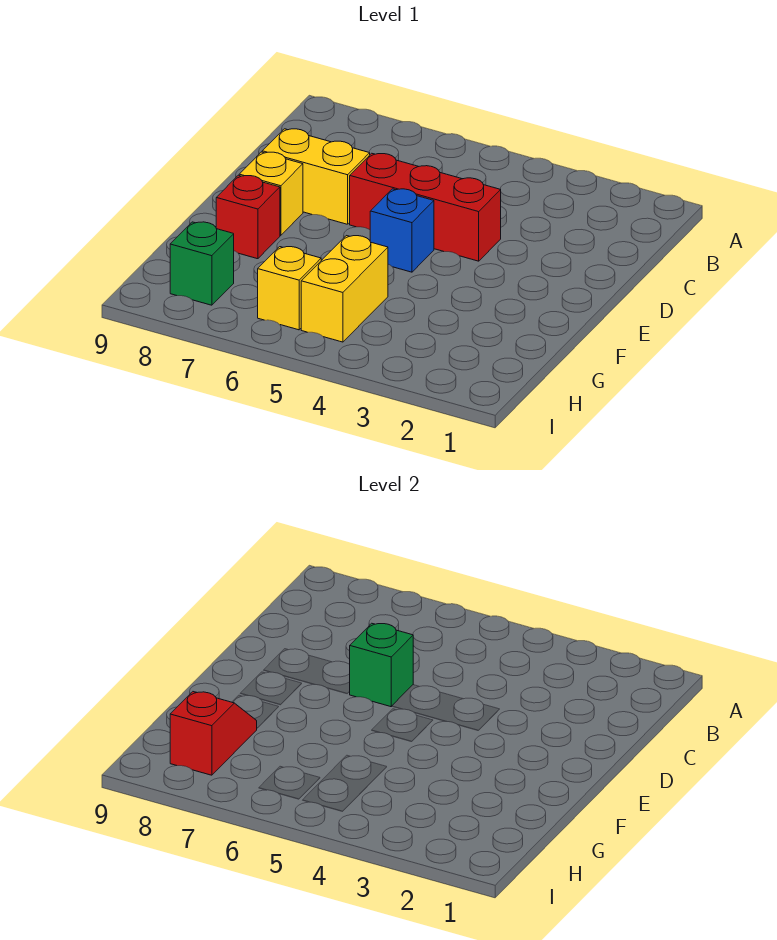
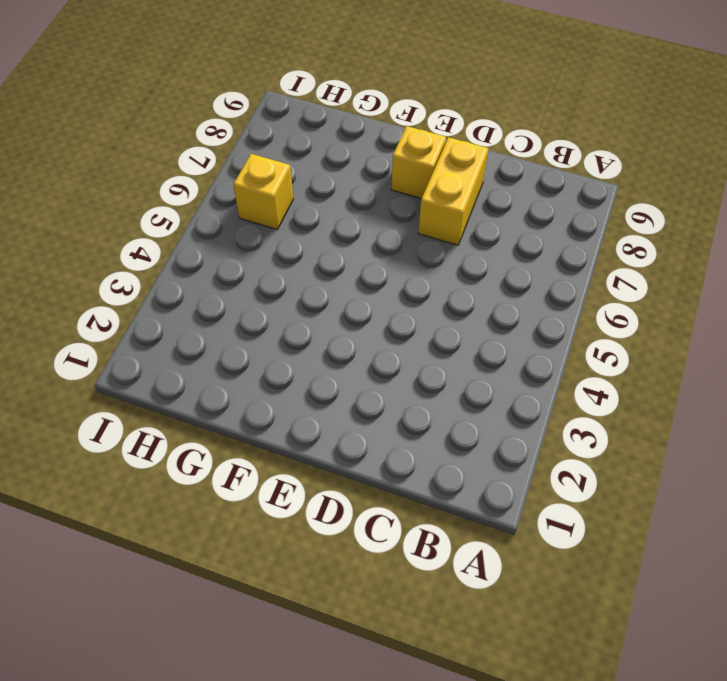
none -> red brick D4:D6 level 1
none -> blue brick E5 level 1

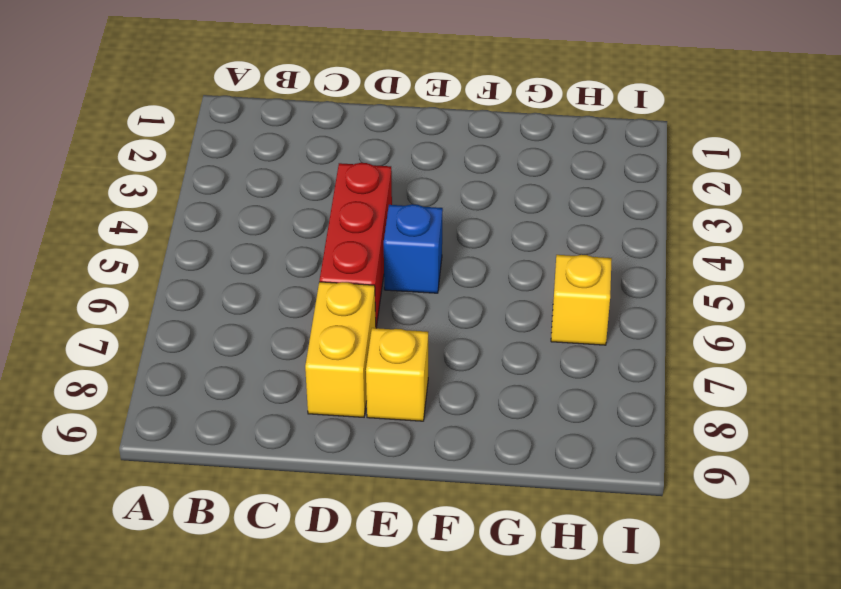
none -> red brick F8 level 1
none -> yellow brick G5:H5 level 1

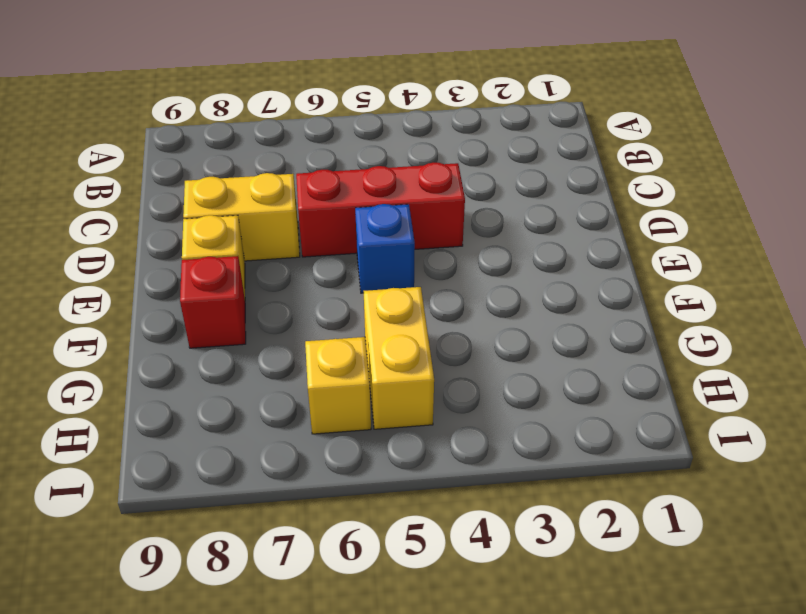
none -> green brick H8 level 1
none -> green brick D6 level 2

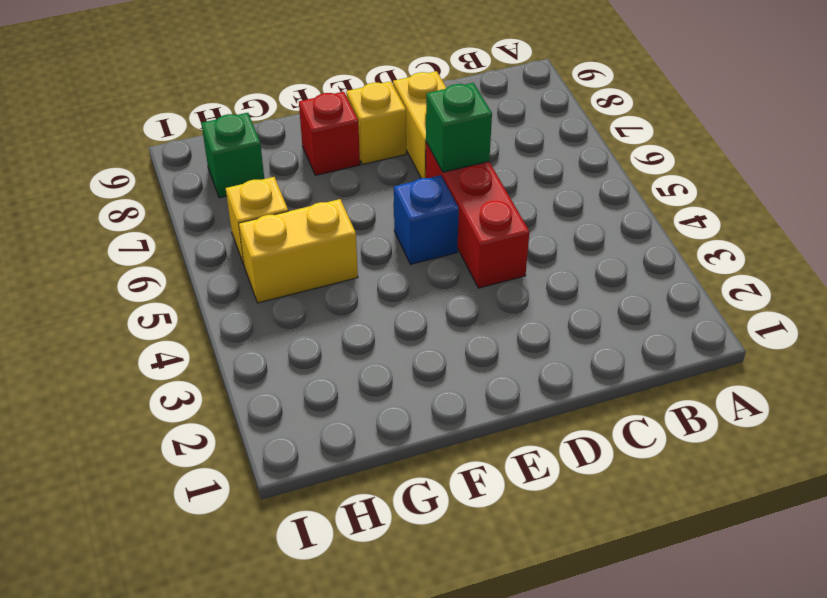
none -> red slope G8:H8 level 2 top H

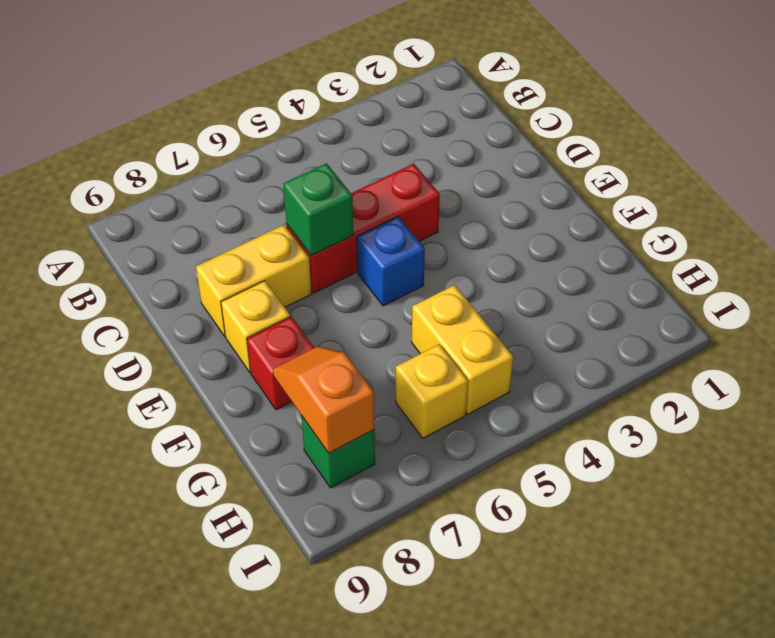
orange slope G8:H8 level 2 top H -> red slope G8:H8 level 2 top H

